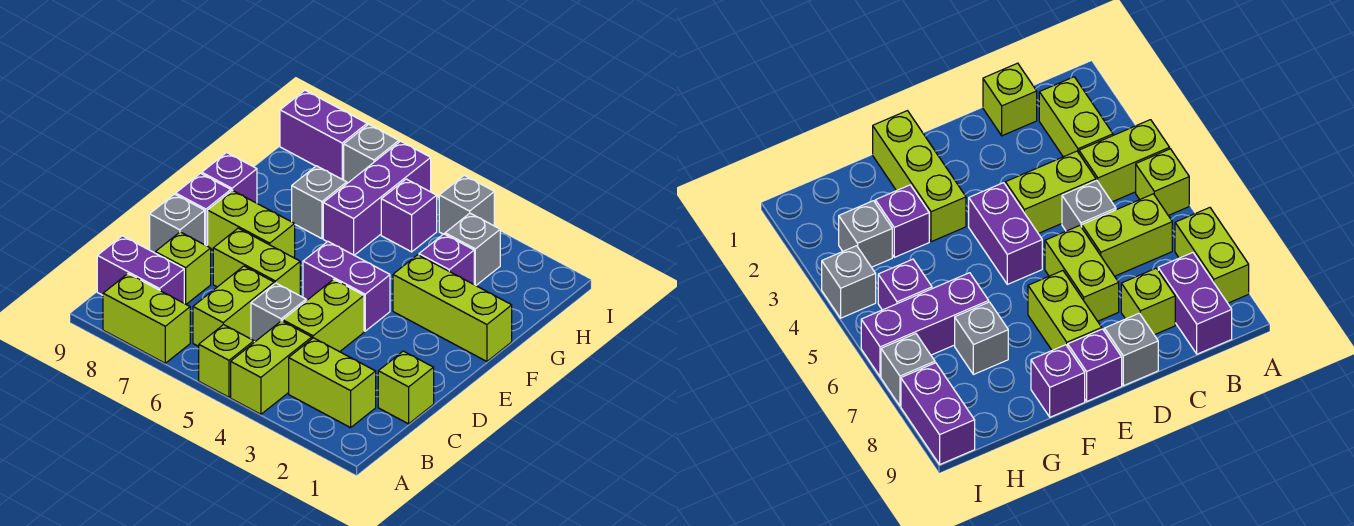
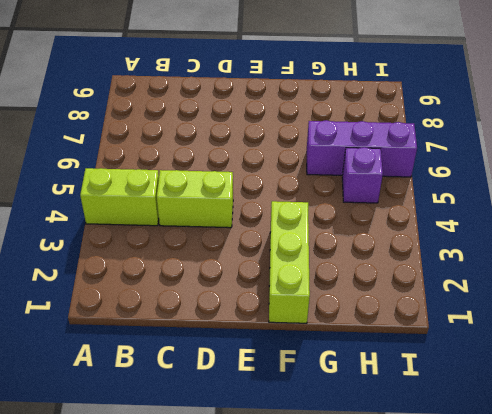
none -> lime brick A5 level 1
none -> lime brick A7:A8 level 1
none -> lime brick B2:B3 level 1

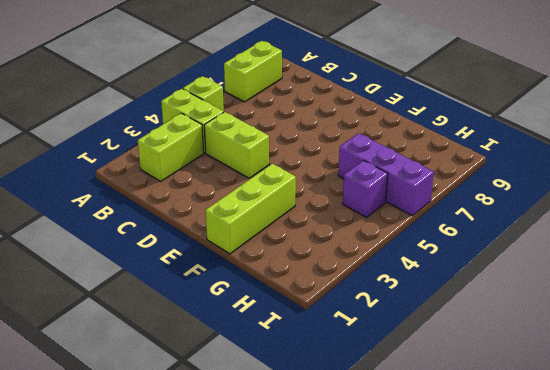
none -> lime brick B6:C6 level 1
none -> purple brick B8:B9 level 1
none -> lime brick C1 level 1

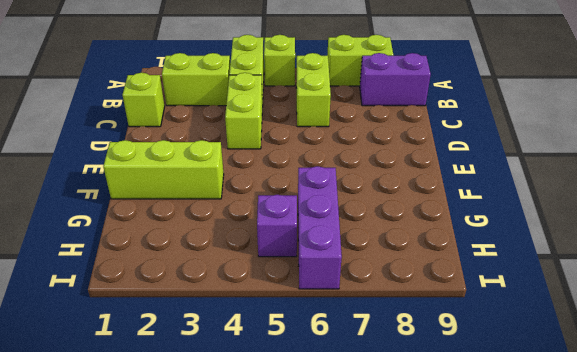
none -> grey brick C5 level 1
none -> lime brick C8 level 1
none -> lime brick D6:D7 level 1

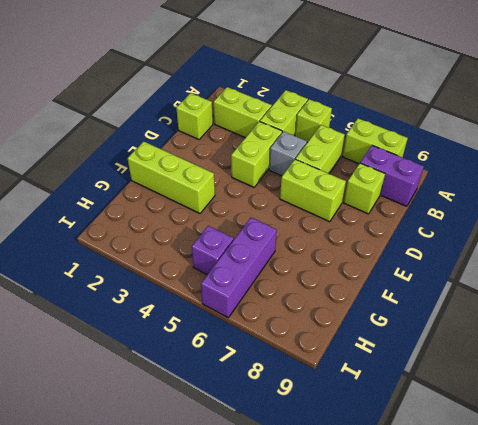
none -> grey brick D9 level 1
none -> purple brick E4:E5 level 1
none -> lime brick E7:E8 level 1

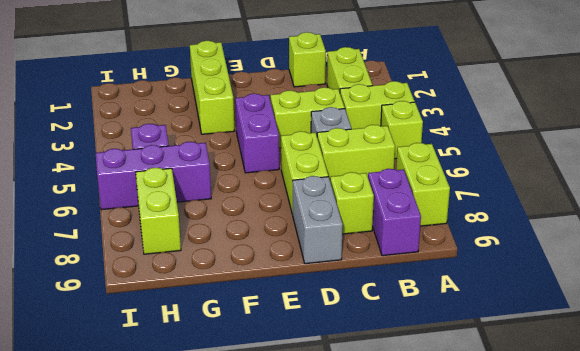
grey brick D8:D9 level 1 -> grey brick D9 level 1
lime brick H7:H8 level 1 -> lime brick E7:E8 level 1
none -> purple brick E9 level 1
none -> purple brick F9 level 1
none -> purple brick G3 level 1

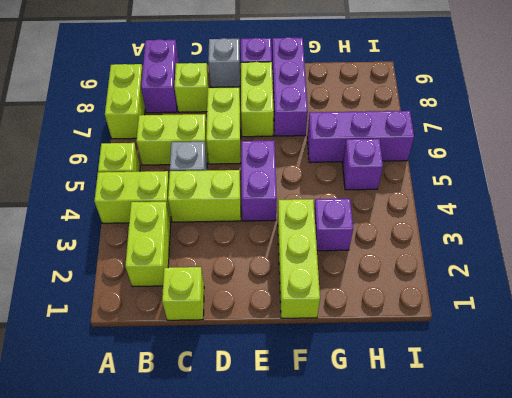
purple brick F7:F9 level 1 -> purple brick F9 level 1
none -> grey brick G7 level 1
none -> grey brick H3 level 1
none -> grey brick I4 level 1

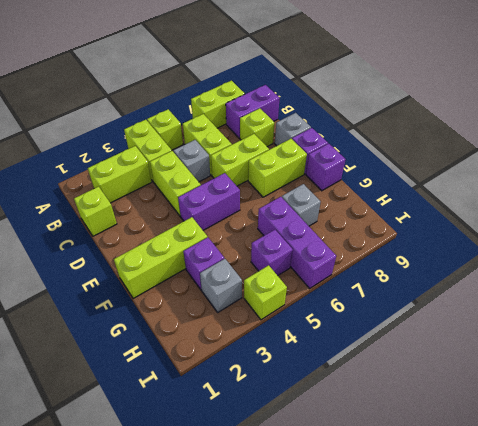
lime brick I4 level 1 -> grey brick I4 level 1
none -> grey brick I7 level 1
none -> purple brick I8:I9 level 1

